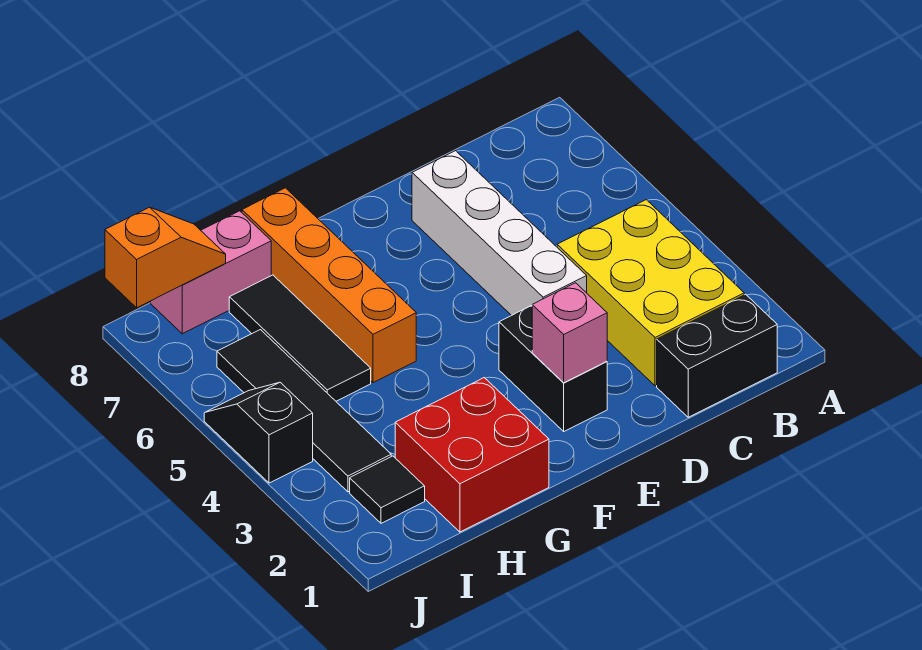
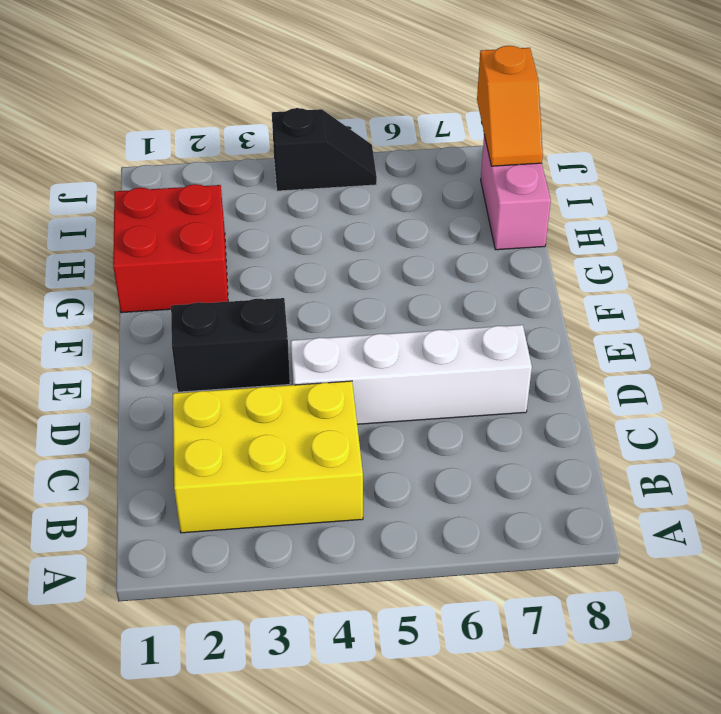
none -> black brick B1:C1 level 1
none -> orange brick G5:G8 level 1
none -> black tile H5:H7 level 1

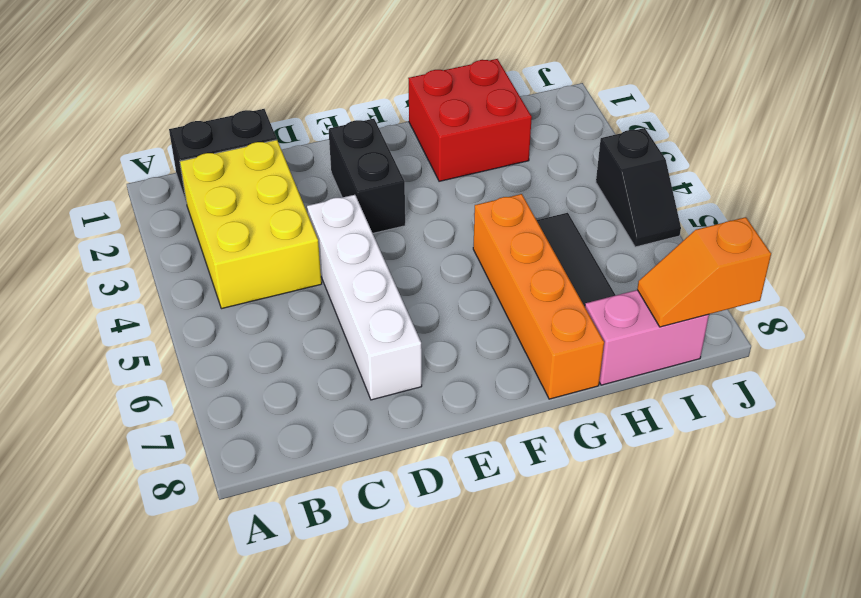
none -> black tile I2 level 1
none -> black tile I3:I6 level 1
none -> pink brick E2 level 2

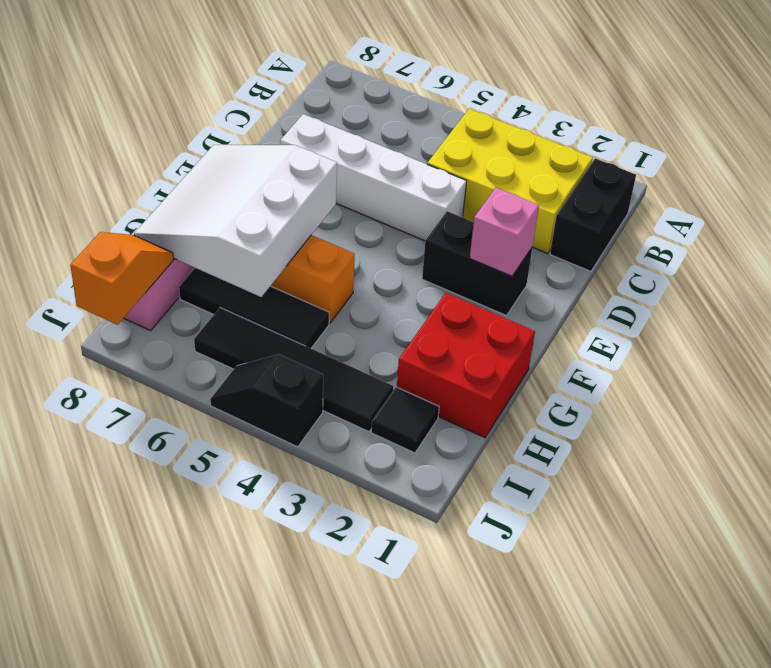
white slope F6:H8 level 2 top 6 -> none

